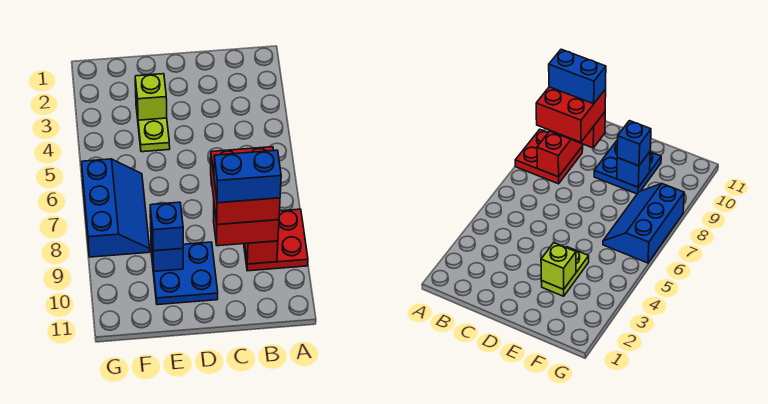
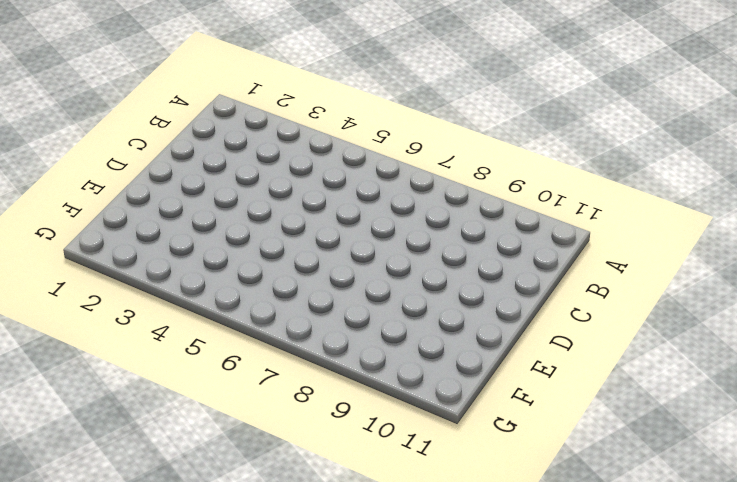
none -> red plate A8:B9 level 1
none -> blue plate D9:E10 level 1

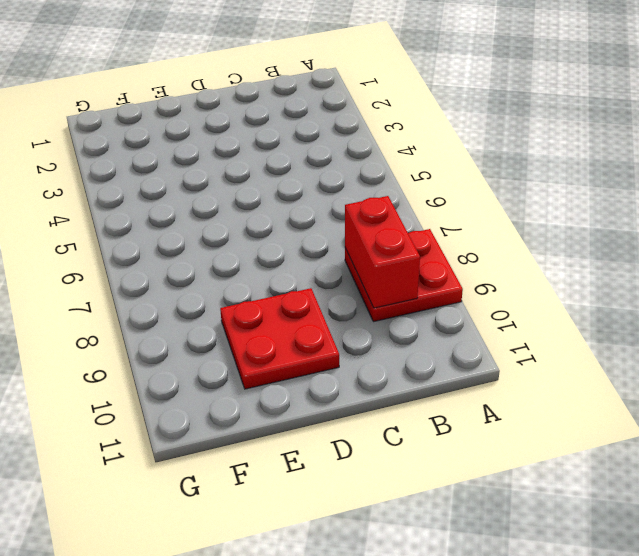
red plate D9:E10 level 1 -> blue plate D9:E10 level 1
none -> lime plate E3:E4 level 1
none -> blue slope F6:G8 level 1 top G

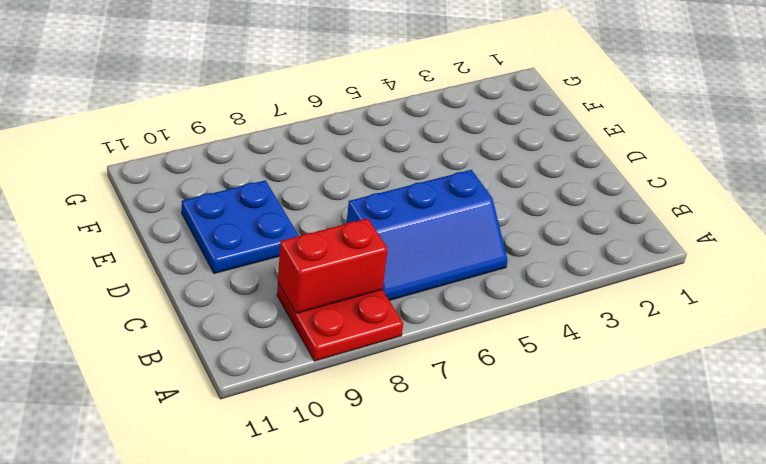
blue slope B5:C7 level 1 top C -> blue slope F6:G8 level 1 top G
none -> lime plate E3:E4 level 1
none -> lime brick E3 level 2

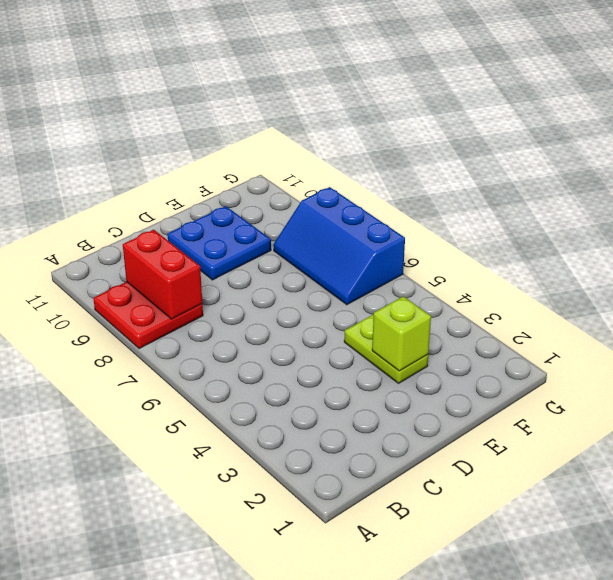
none -> blue brick E9 level 2
none -> red brick B9:C9 level 3

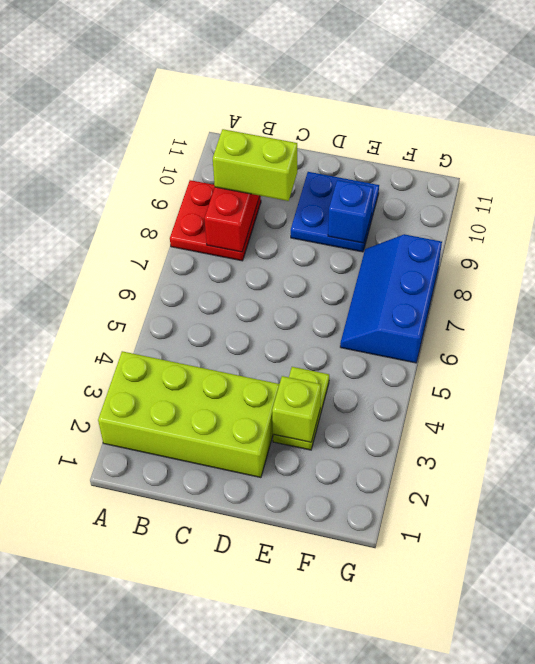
lime brick A2:D3 level 1 -> none
lime brick B9:C9 level 3 -> red brick B9:C9 level 3
none -> blue brick E9 level 3
none -> red brick B8:C9 level 4

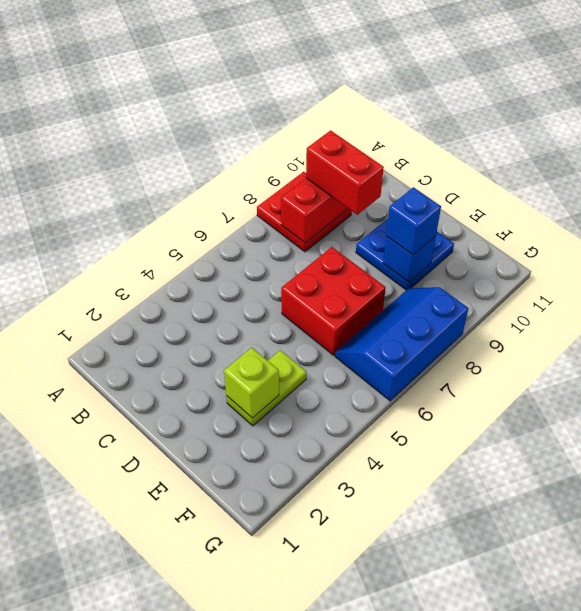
red brick D6:E7 level 1 -> red brick B8:C9 level 4
none -> blue brick B9:C9 level 5

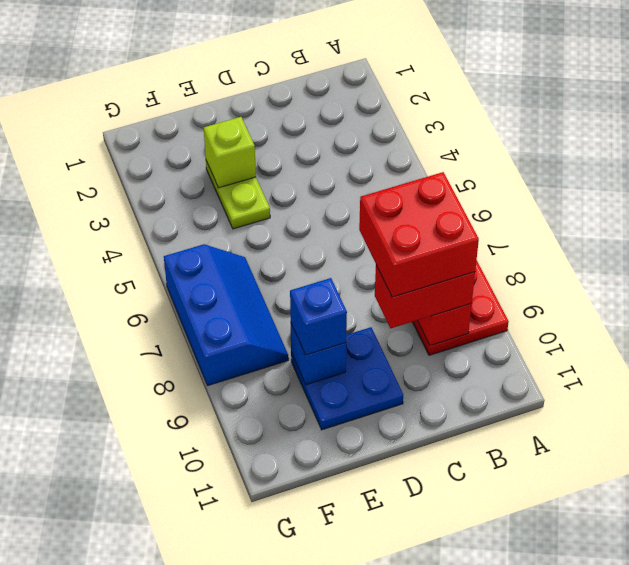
none -> blue brick B9:C9 level 5

